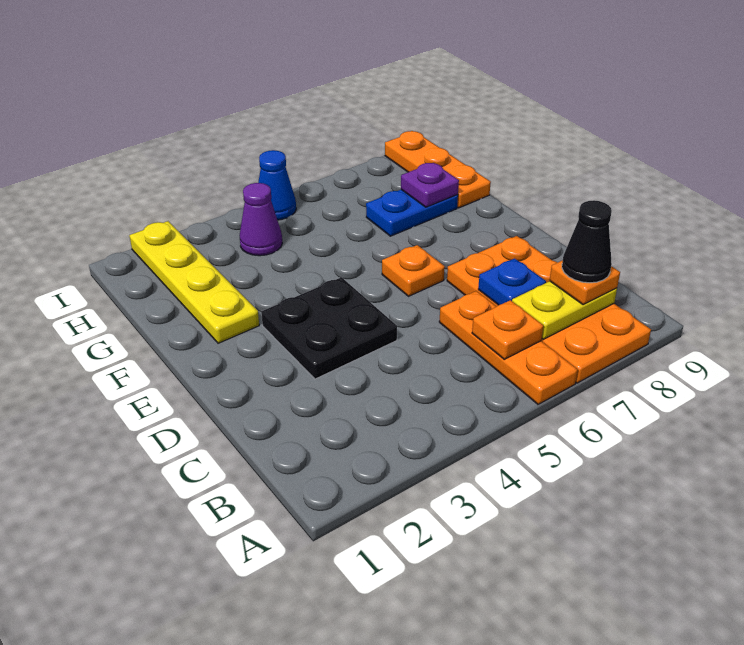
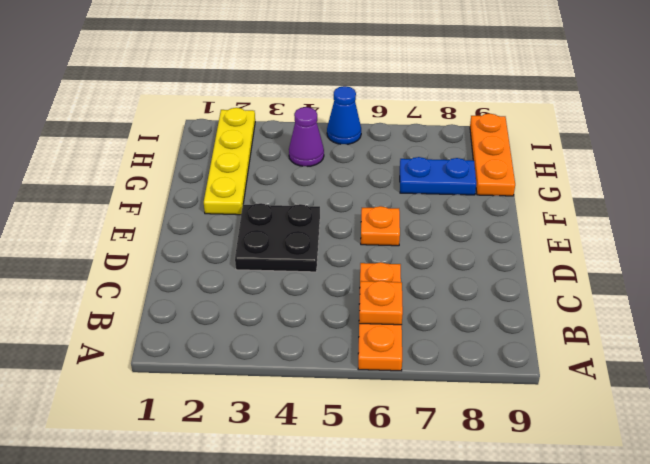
none -> orange plate A7:D8 level 1
none -> yellow plate B7:B8 level 2
none -> blue plate C7 level 2

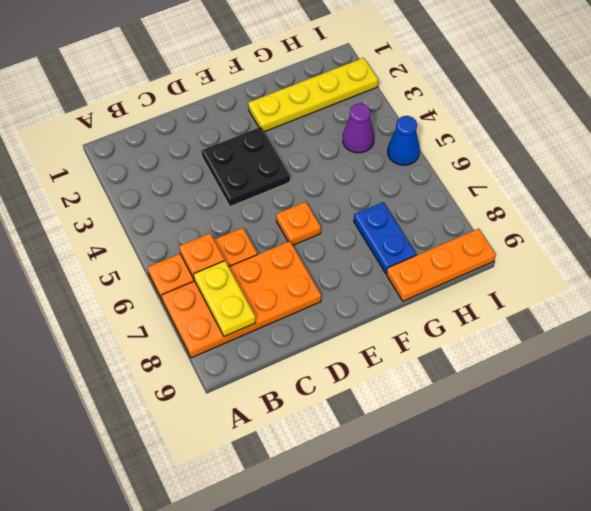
none -> blue plate C7 level 2
none -> purple plate G8 level 2
none -> orange plate B8 level 3

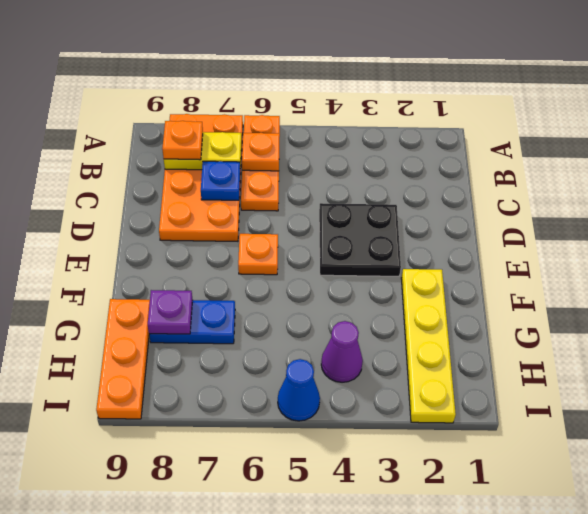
none -> black cone B8 level 4

